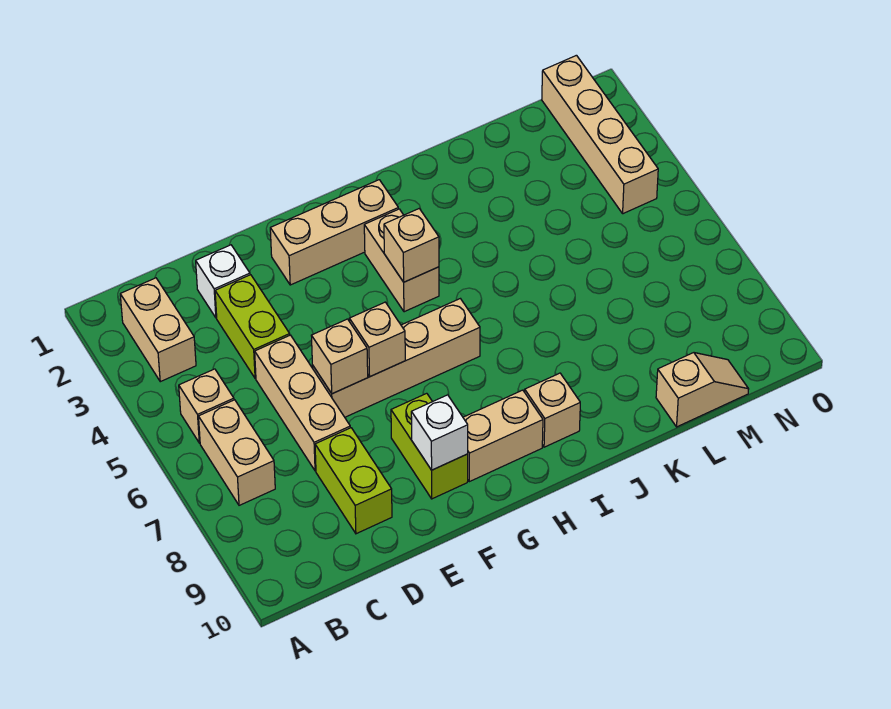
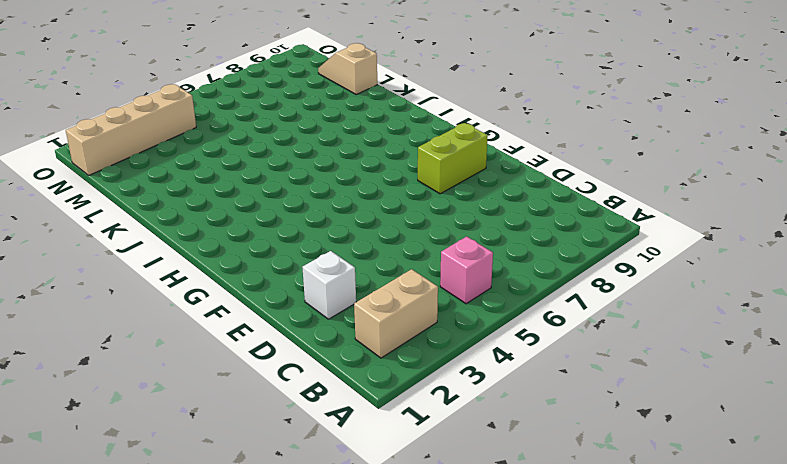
pink brick B5 level 1 -> tan brick B5 level 1
none -> tan brick B6:B7 level 1
none -> lime brick D3:D4 level 1
none -> tan brick D5:D7 level 1

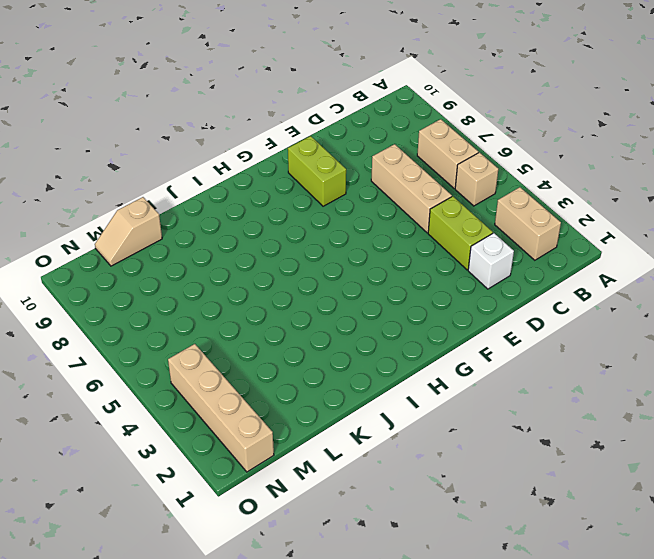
none -> lime brick D8:D9 level 1
none -> tan brick E6:H6 level 1
none -> tan brick F2:H2 level 1

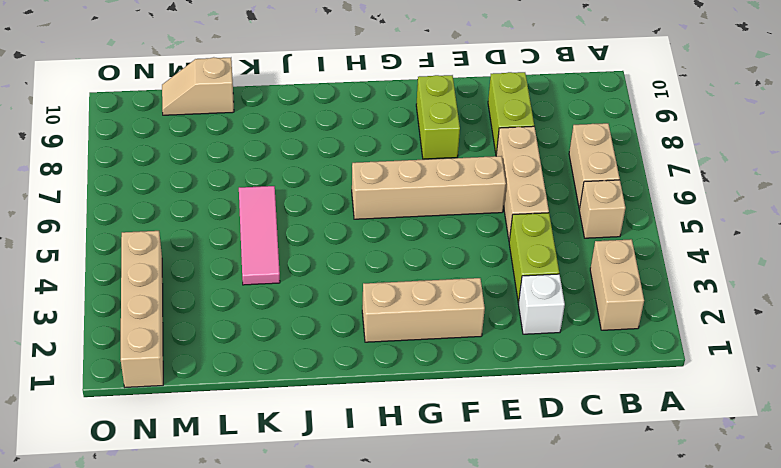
pink tile K4:K6 level 1 -> none
none -> tan brick G9:H9 level 1
none -> tan brick H3:H4 level 1
none -> tan brick I9 level 1

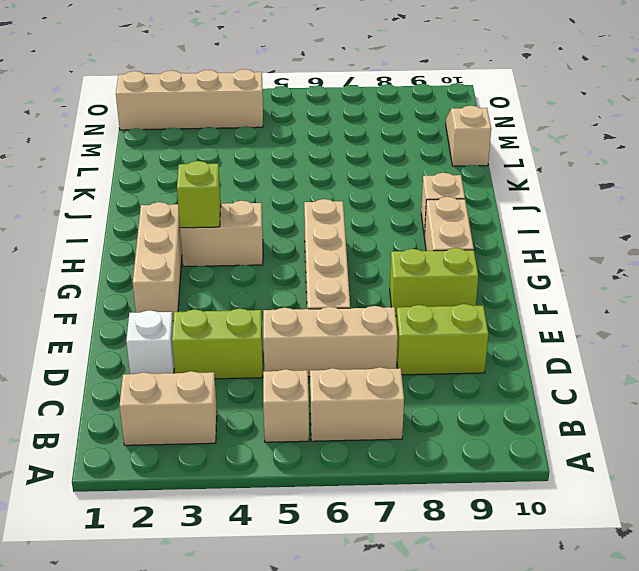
lime brick H3 level 2 -> none
none -> tan brick E6 level 2
none -> tan brick F6 level 2
none -> white brick F9 level 2

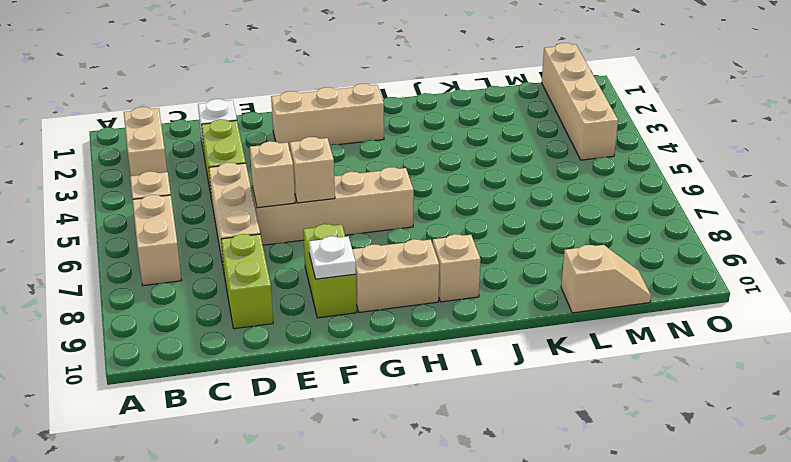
white plate F9 level 2 -> white brick F9 level 2
none -> tan brick H3:H4 level 1
none -> tan brick H4 level 2

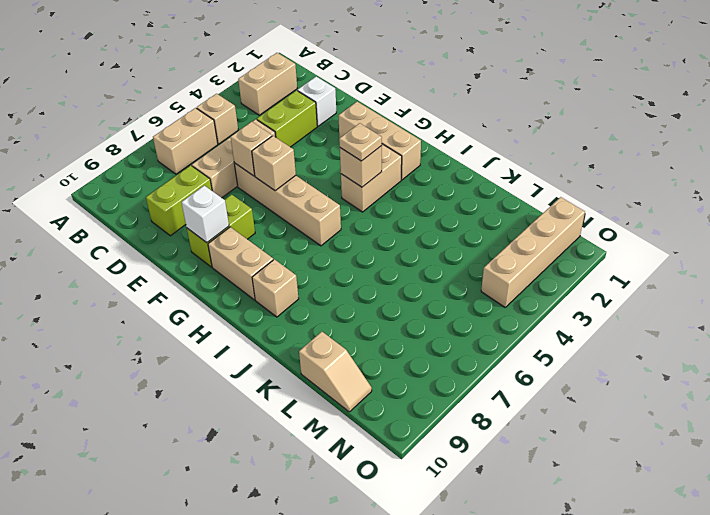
tan plate H4 level 3 -> none

